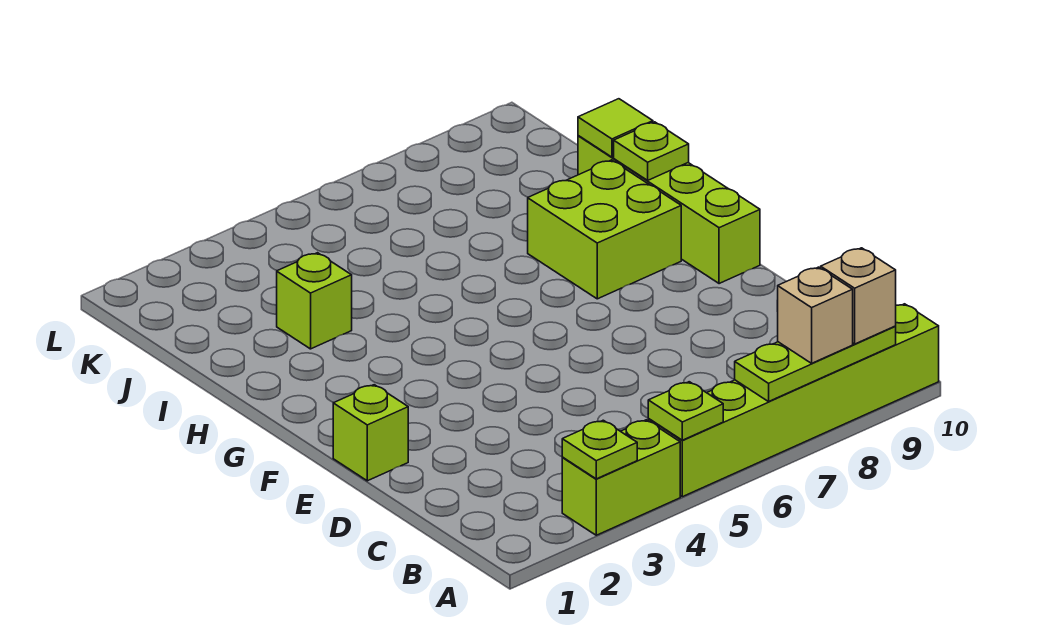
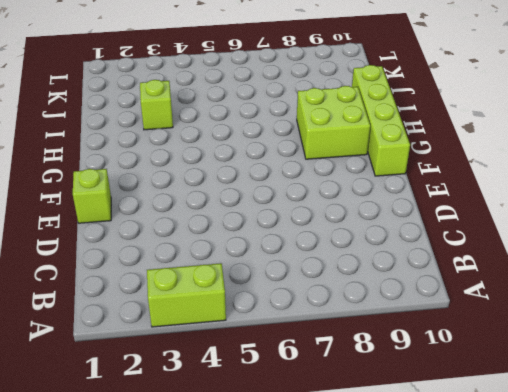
none -> lime brick A5:A10 level 1
none -> lime plate A3 level 2
none -> lime plate A5 level 2

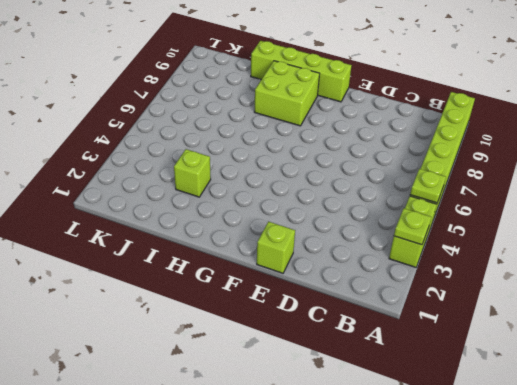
none -> lime plate A7:A9 level 2
none -> lime plate H10 level 2
none -> lime tile I10 level 2

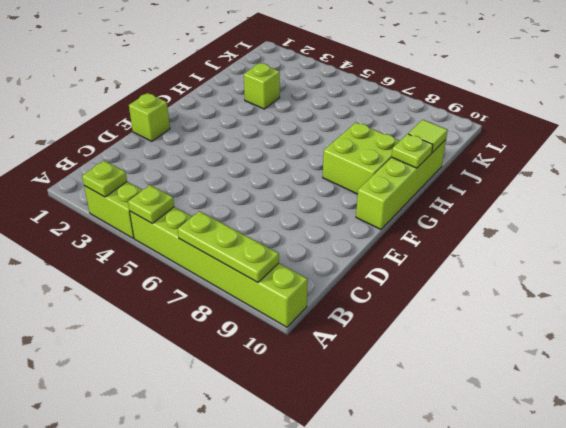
none -> tan brick A8 level 3
none -> tan brick A9 level 3

